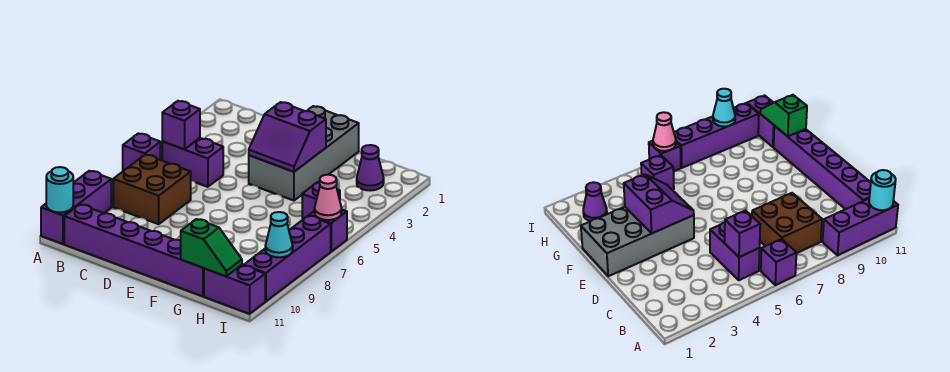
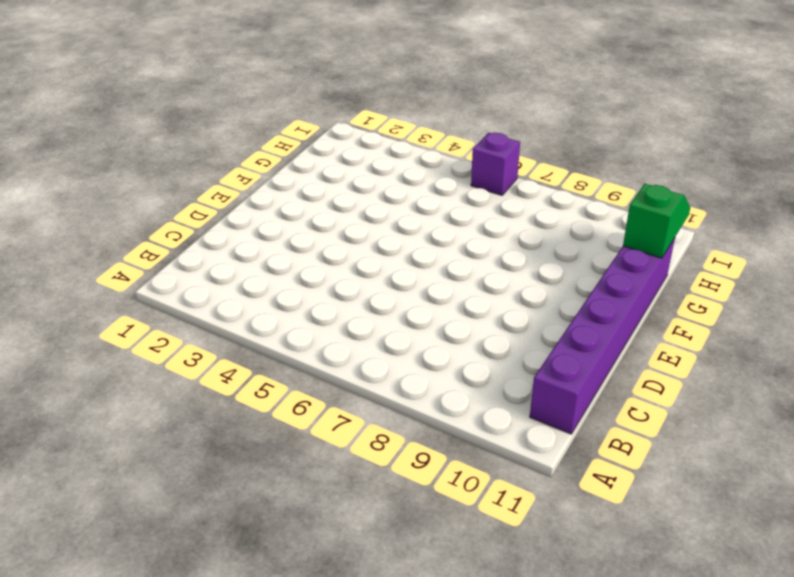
none -> purple brick A6 level 1
none -> purple brick A9:A11 level 1
none -> purple brick B5:C5 level 1

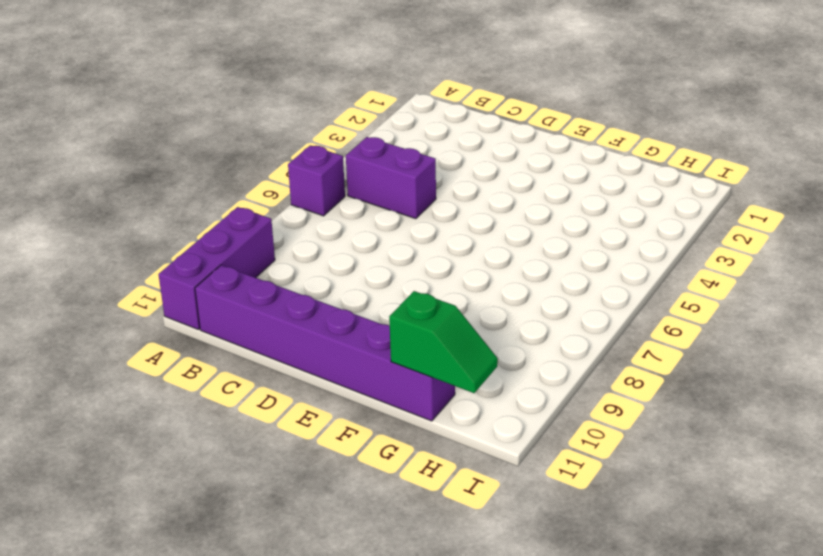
none -> brown brick B7:C8 level 1
none -> grey brick E1:F4 level 1
none -> purple cone H2 level 1

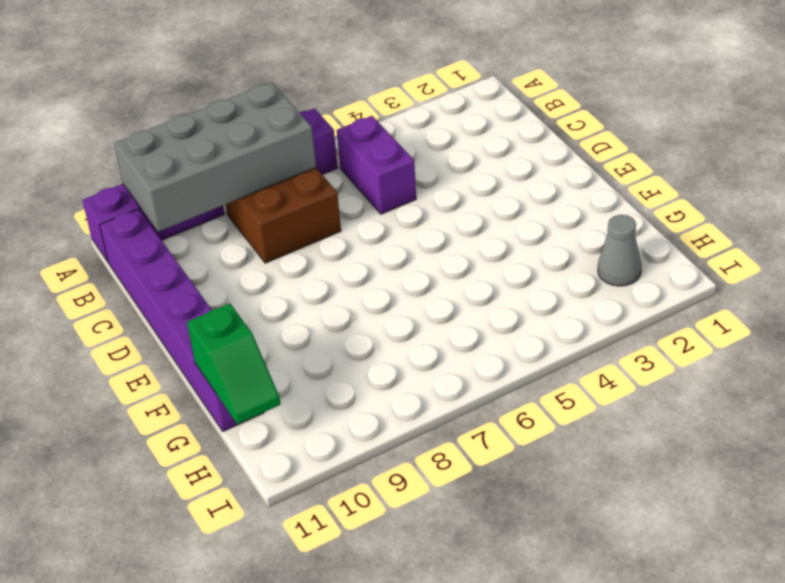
grey brick A7:B10 level 2 -> grey brick E1:F4 level 1
grey cone H2 level 1 -> purple cone H2 level 1
none -> purple brick H5 level 1
none -> purple brick H11:I11 level 1
none -> purple brick I6 level 1

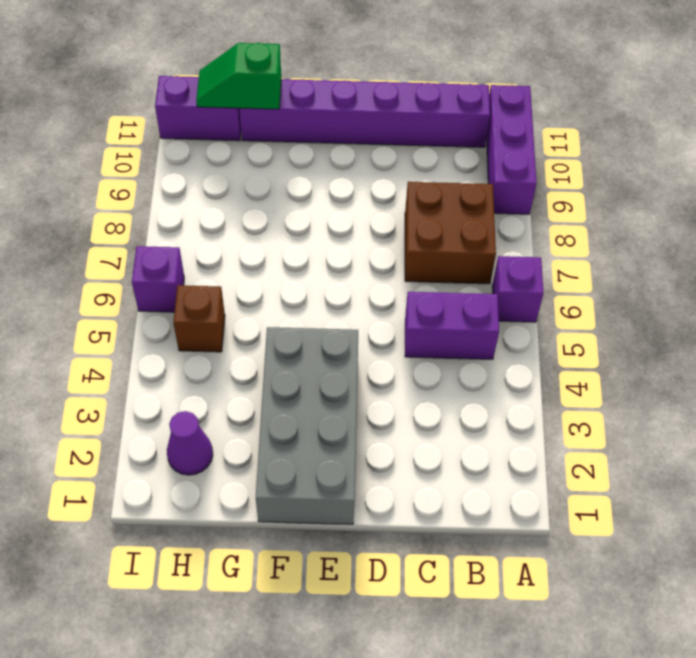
brown brick H5 level 1 -> purple brick H5 level 1
none -> purple brick I7:I10 level 1
none -> cyan round brick A11 level 2
none -> purple brick B5 level 2

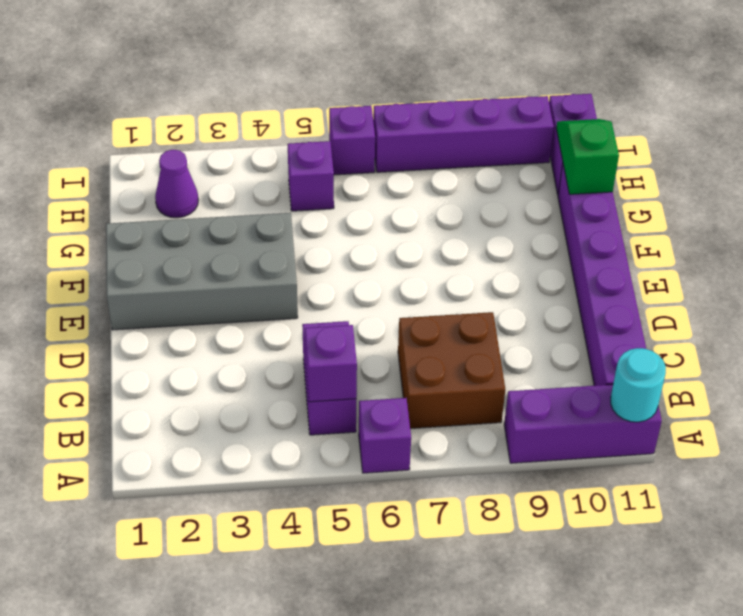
none -> purple slope E3:F4 level 2 top 3
none -> pink cone I6 level 2
none -> cyan cone I9 level 2

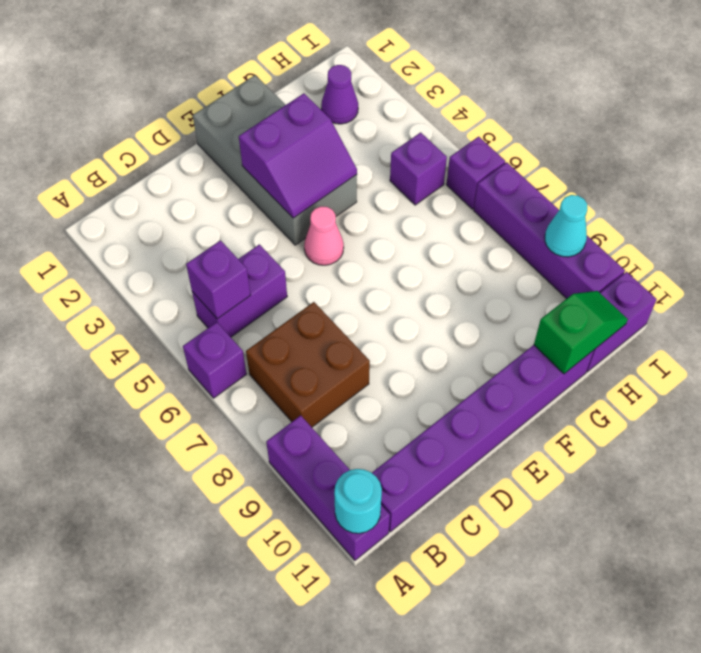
pink cone E5 level 1 -> pink cone I6 level 2

